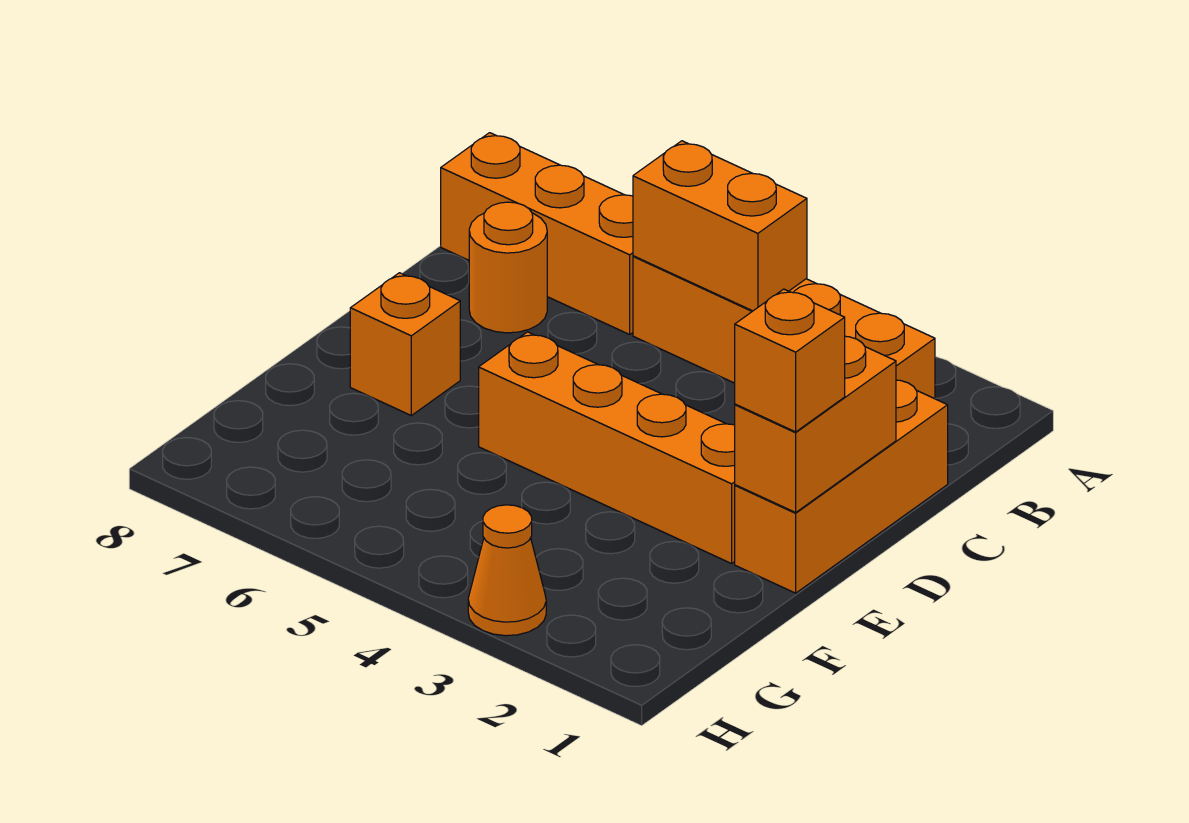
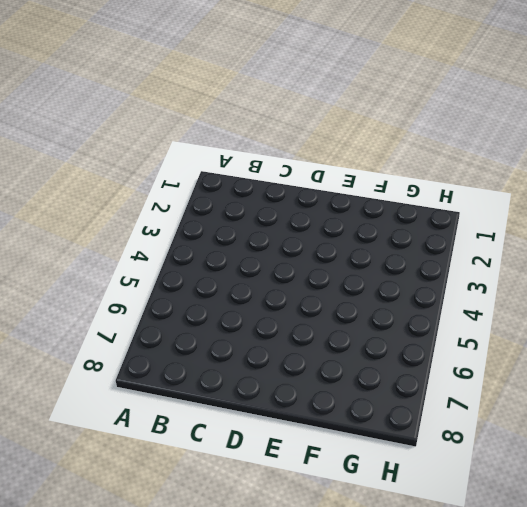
none -> orange brick B2:B5 level 1
none -> orange brick B6:B8 level 1

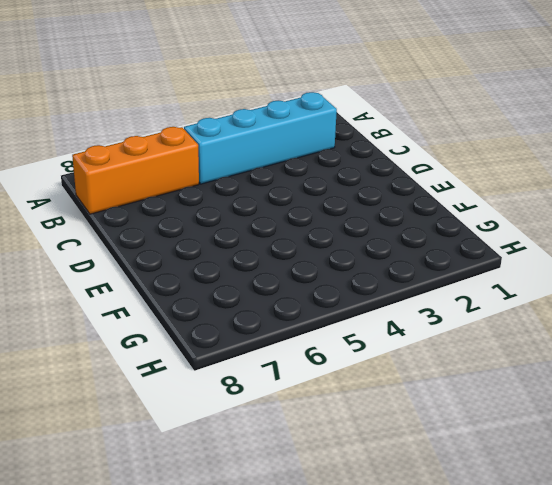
cyan brick B2:B5 level 1 -> orange brick B2:B5 level 1
none -> orange brick C1:E1 level 1
none -> orange round brick C7 level 1

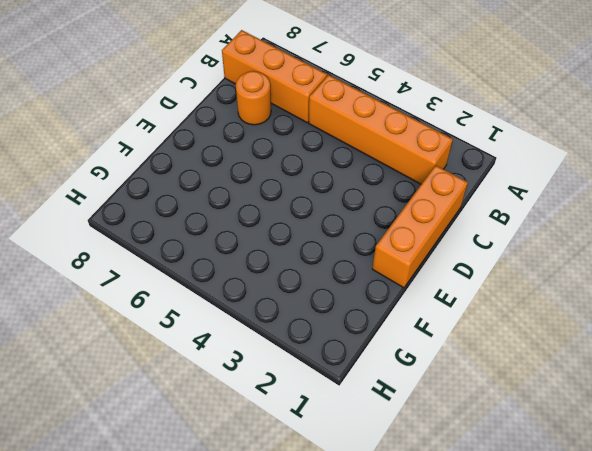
none -> orange brick E2:E5 level 1
none -> orange brick E7 level 1

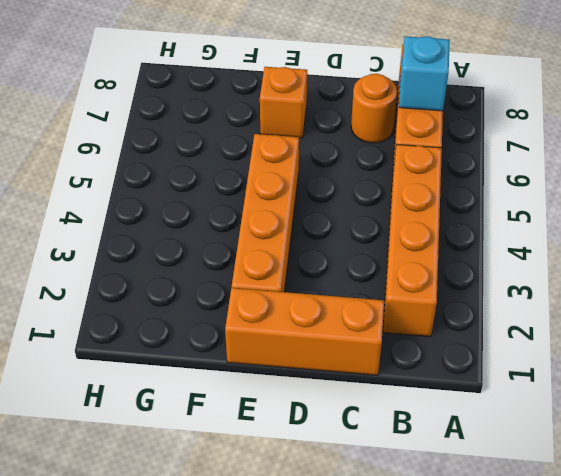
cyan brick B7 level 2 -> none
none -> orange cone H3 level 1
none -> orange brick B4:B5 level 2

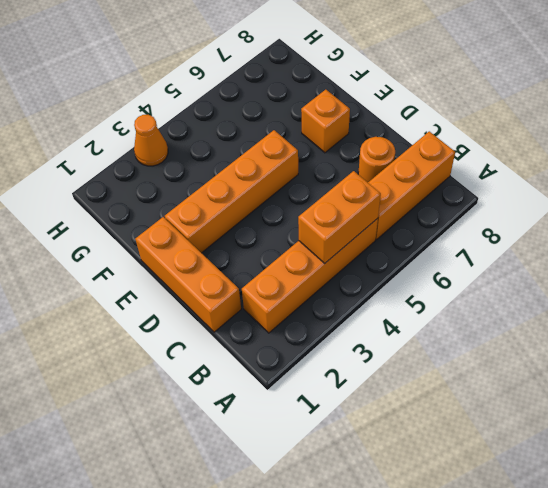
none -> orange brick D1:E1 level 2
none -> orange brick E1 level 3

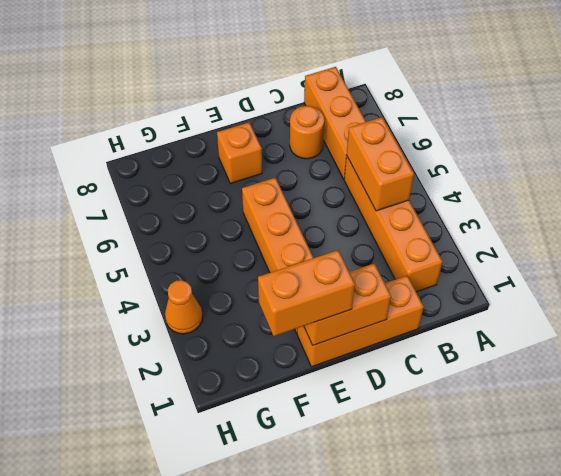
orange brick E1:F1 level 3 -> orange brick E1 level 3

